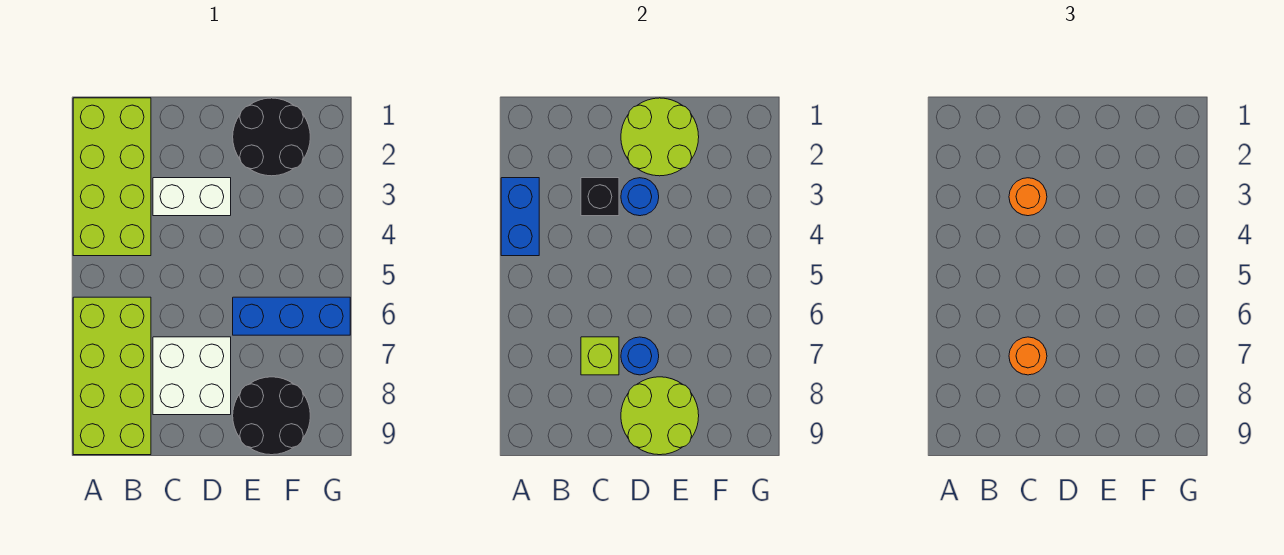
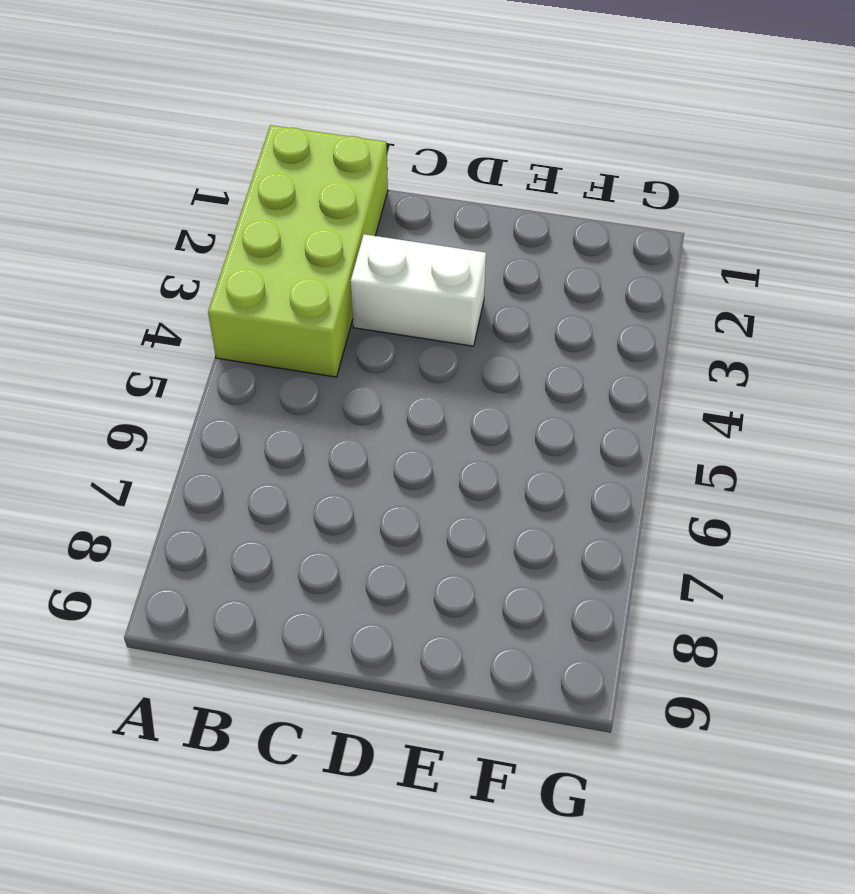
none -> lime brick A6:B9 level 1
none -> white brick C7:D8 level 1
none -> black round brick E1:F2 level 1

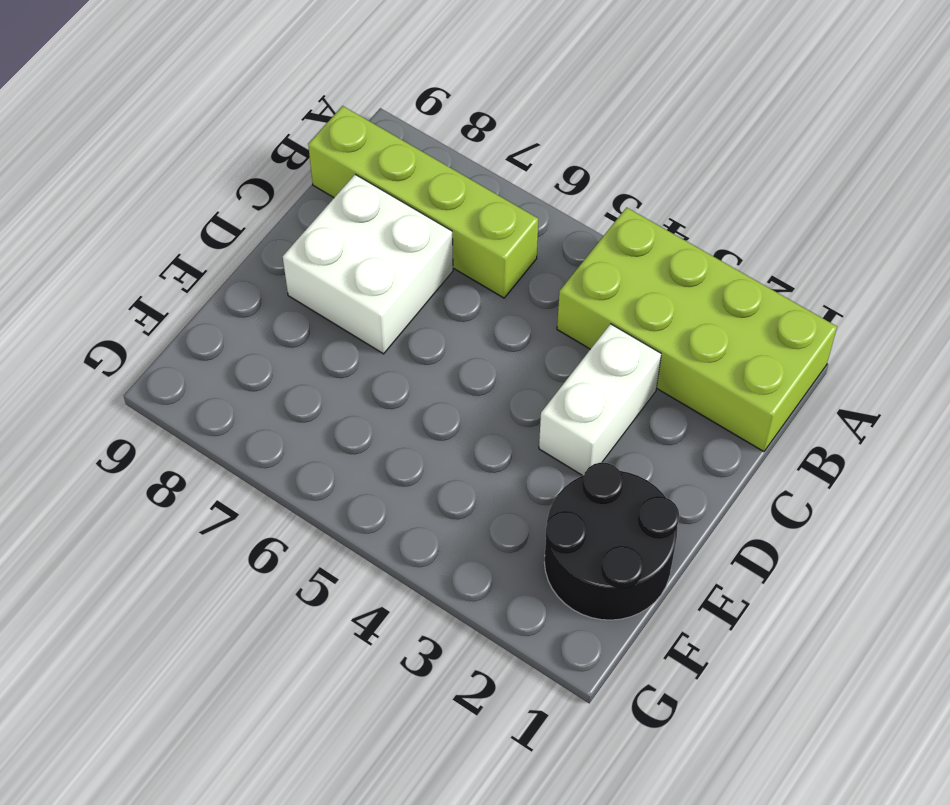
lime brick B6:B9 level 1 -> lime brick A6:B9 level 1
none -> blue brick E6:G6 level 1
none -> black round brick E8:F9 level 1
none -> blue brick A3:A4 level 2

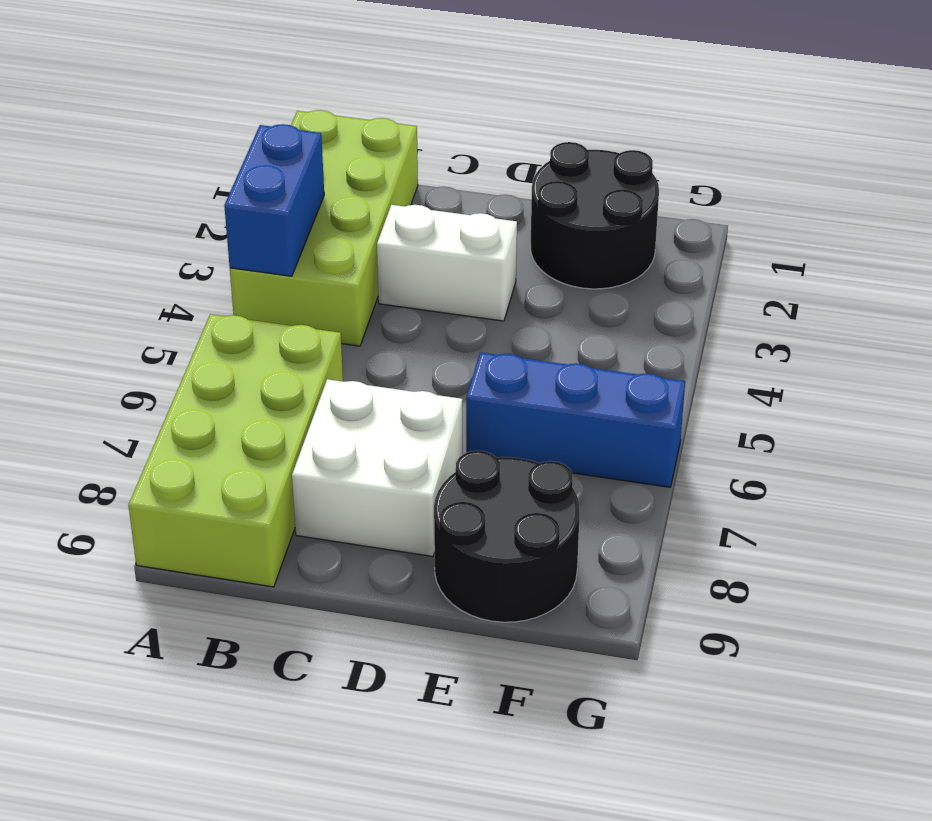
none -> black brick C3 level 2
none -> lime brick C7 level 2
none -> lime round brick D1:E2 level 2

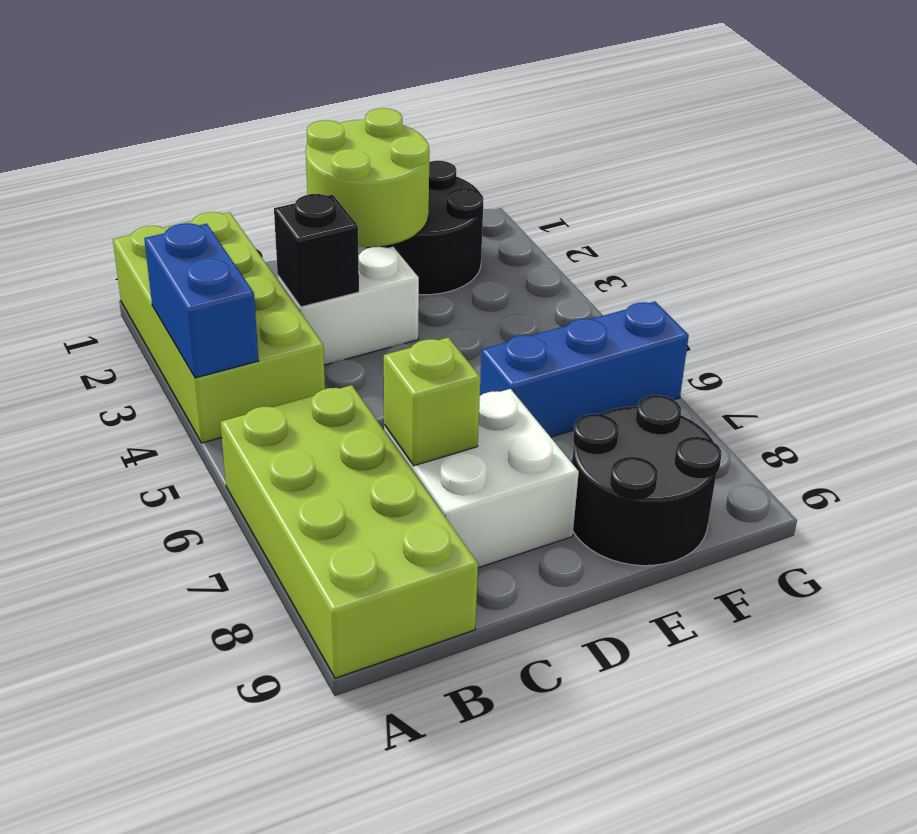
none -> blue round brick D3 level 2
none -> blue round brick D7 level 2
none -> lime round brick D8:E9 level 2

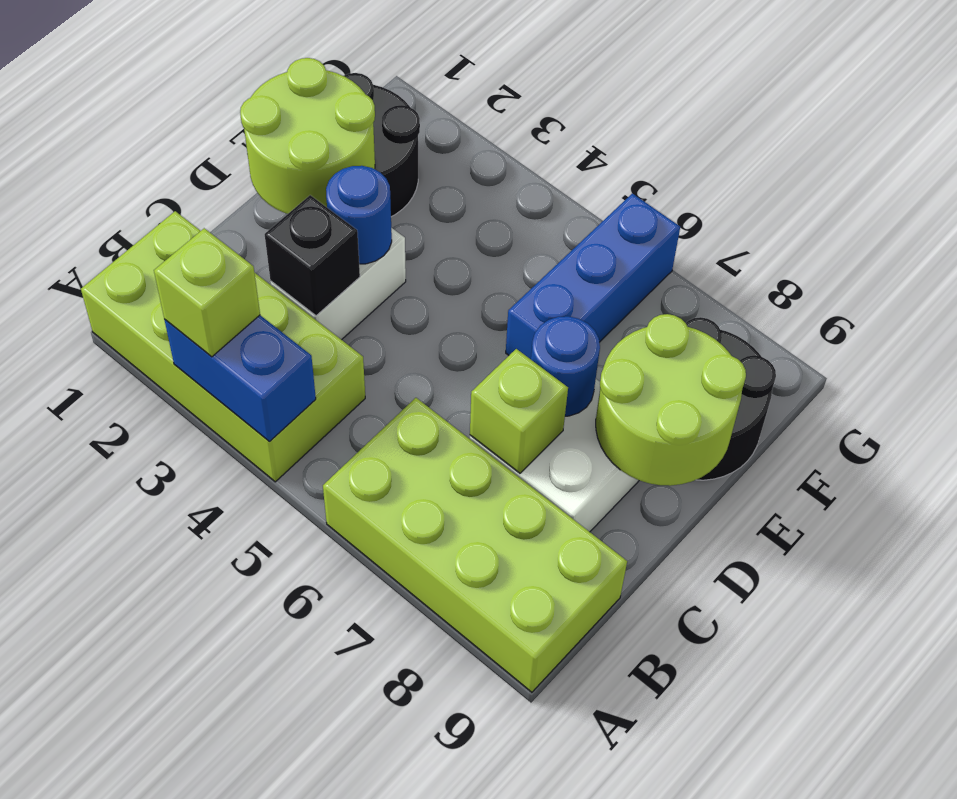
lime brick A3 level 3 -> none
none -> orange round brick C3 level 3
none -> orange round brick C7 level 3

